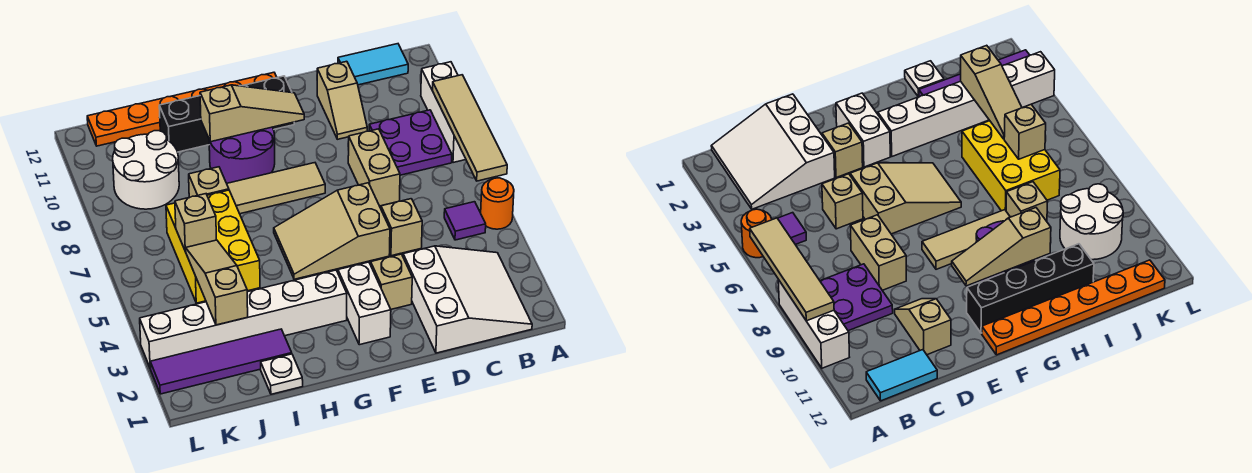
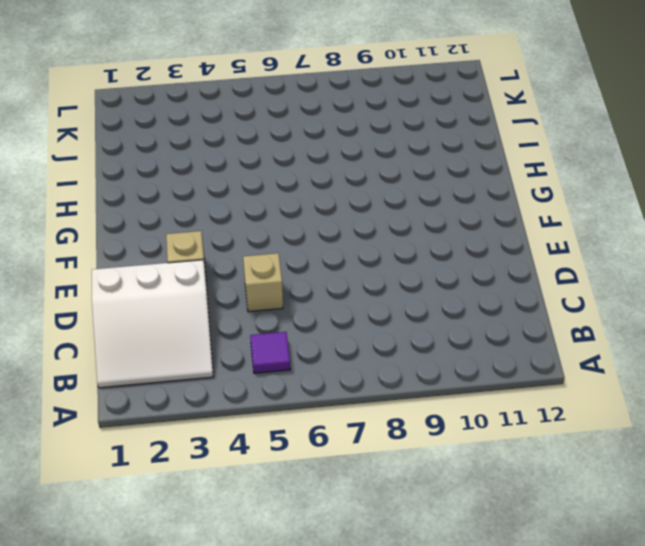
none -> orange round brick A5 level 1
none -> white brick A8:A10 level 1
none -> purple plate B8:C9 level 1

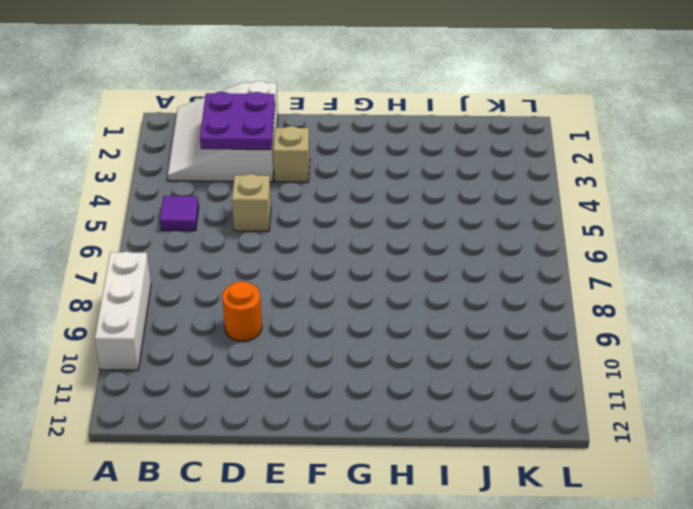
purple plate C2:D3 level 2 -> purple plate B8:C9 level 1
orange round brick D9 level 1 -> orange round brick A5 level 1
none -> cyan tile B12:C12 level 1
none -> tan brick D7:D8 level 1
none -> tan slope D10:D11 level 1 top 11

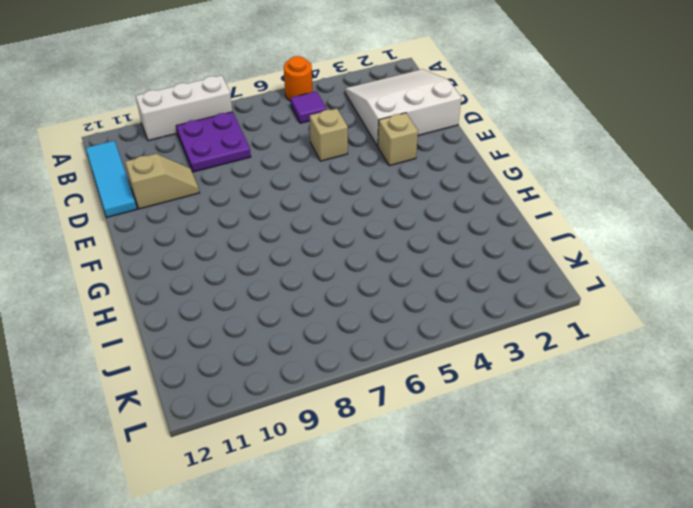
cyan tile B12:D12 level 1 -> cyan tile B12:C12 level 1
none -> tan brick D7:D8 level 1
none -> tan slope E5:G6 level 1 top E
none -> white brick F2:F3 level 1

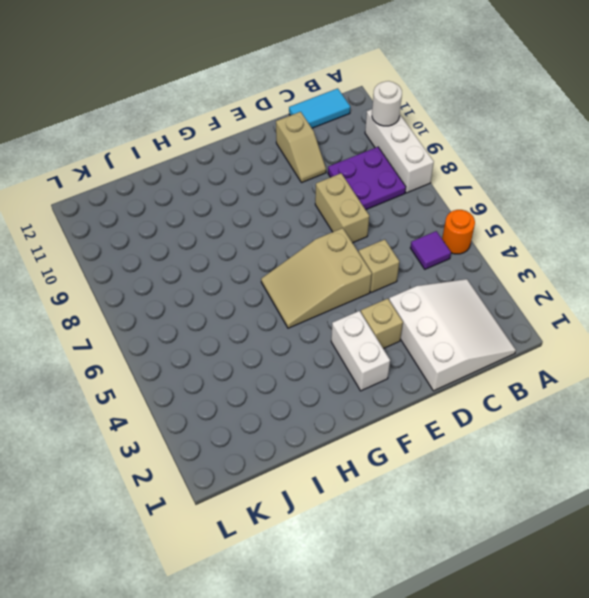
white round brick A10 level 2 -> none
none -> tan tile F8:H8 level 1
none -> black brick F11:I11 level 1
none -> orange plate F12:K12 level 1

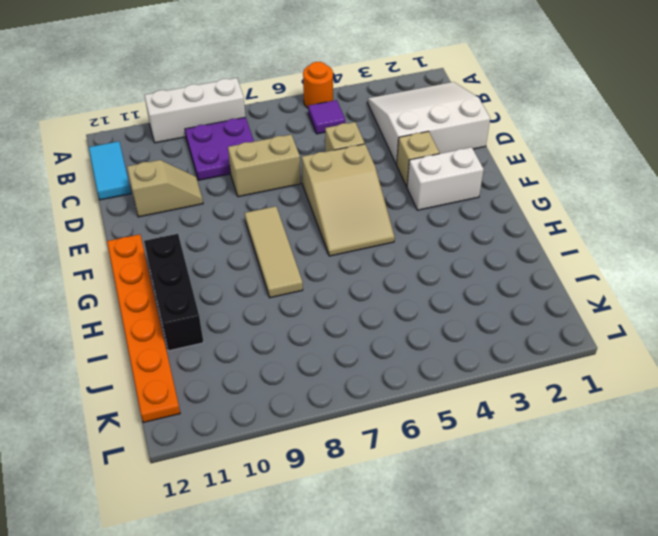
black brick G11:I11 level 1 -> black brick F11:I11 level 1
none -> white brick G3:L3 level 1
none -> purple round brick G9:H10 level 1
none -> white plate I1 level 1

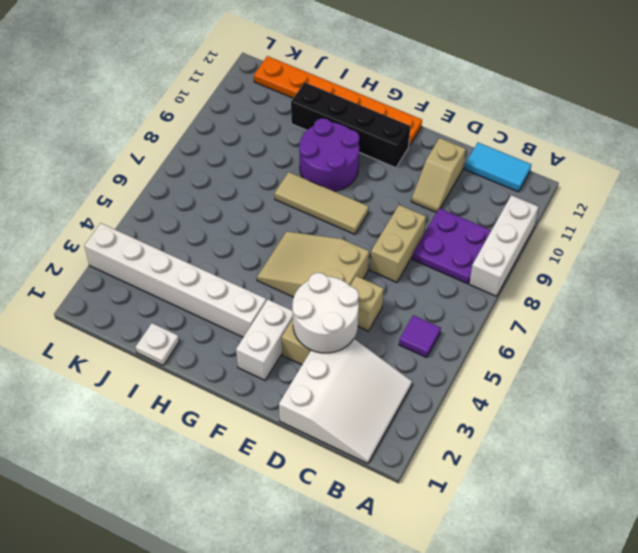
white round brick D3:E4 level 2 -> white round brick J9:K10 level 1
none -> orange round brick A5 level 1
none -> purple tile I2:L2 level 1
none -> yellow brick I5:J7 level 1

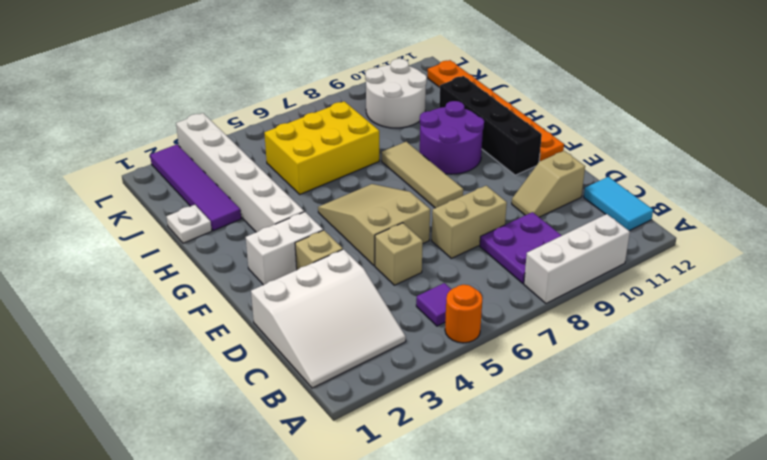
none -> tan brick I8 level 1
none -> tan tile A6:A9 level 2
none -> tan slope F10:H10 level 2 top H

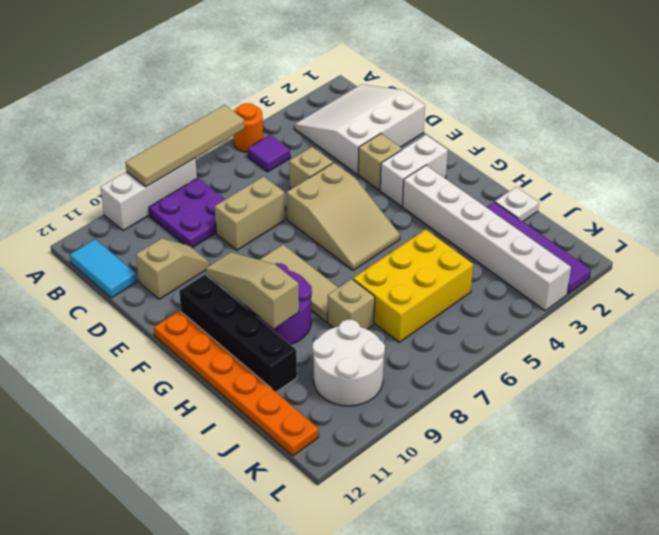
none -> tan slope J3:J5 level 2 top 3
none -> tan brick J6 level 2

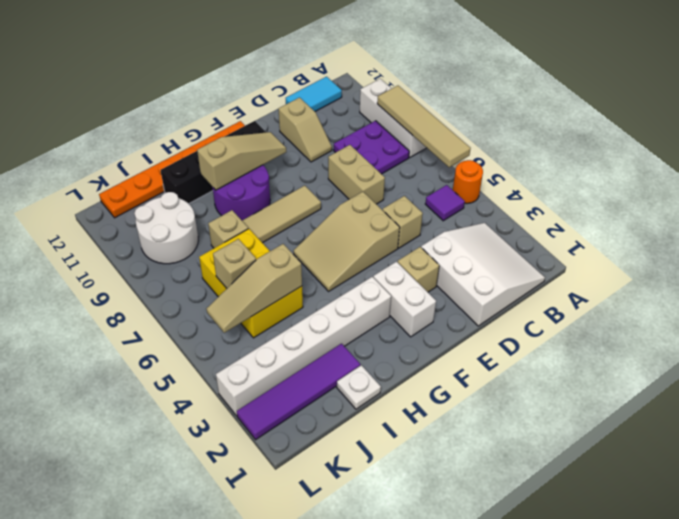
tan slope I5:K5 level 2 top I -> tan slope J3:J5 level 2 top 3

